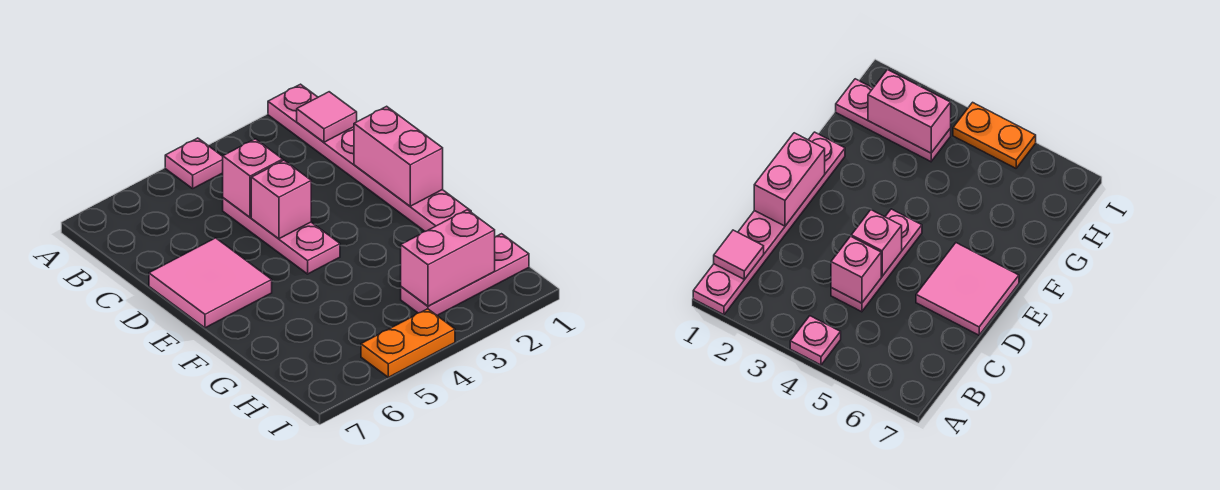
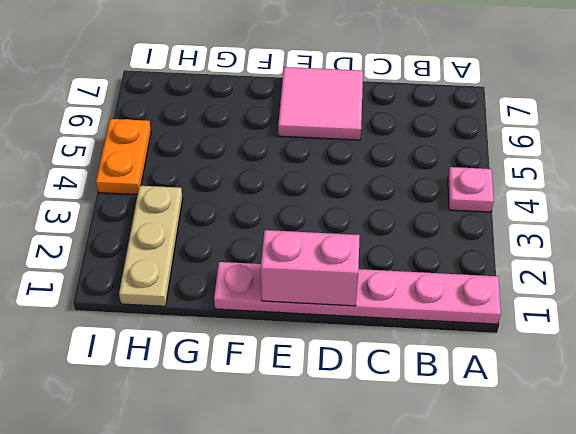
tan plate H1:H3 level 1 -> pink plate H1:H3 level 1
none -> pink plate C4:E4 level 1
none -> pink tile B1 level 2

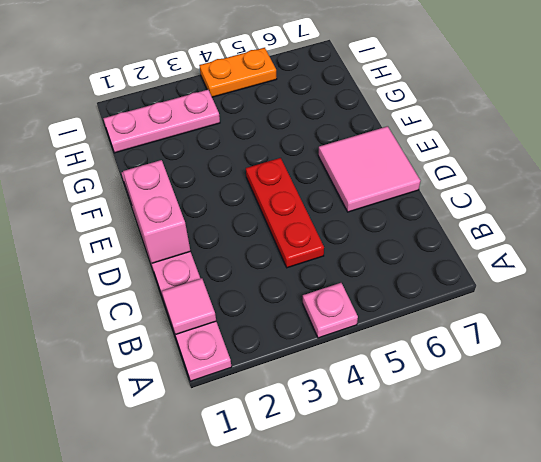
red plate C4:E4 level 1 -> pink plate C4:E4 level 1
none -> pink brick C4 level 2
none -> pink brick D4 level 2

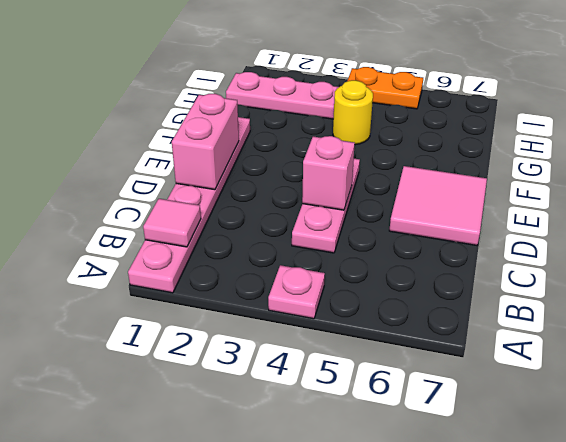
yellow round brick G4 level 1 -> none
none -> pink brick C4 level 2
none -> pink brick H2:H3 level 2

